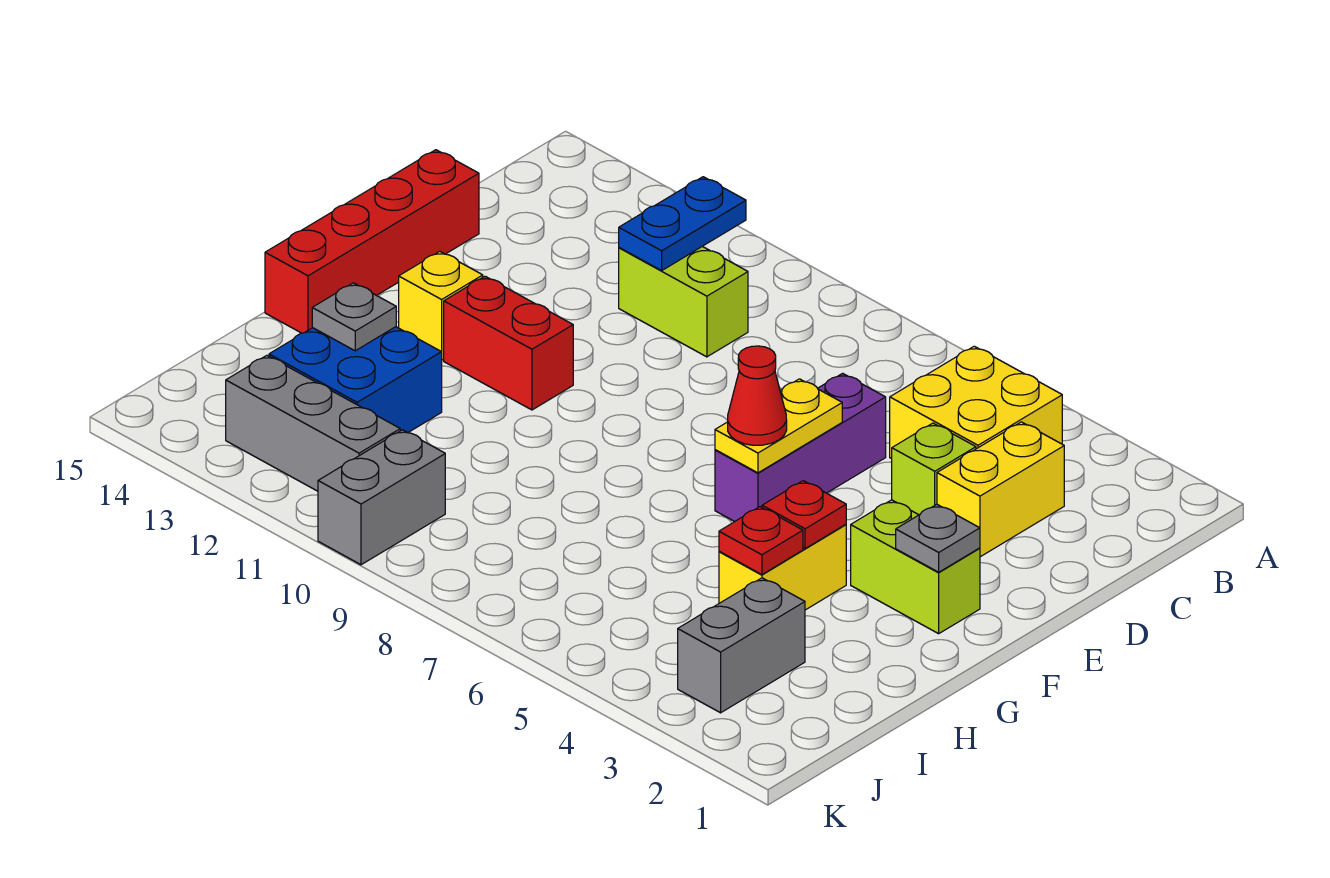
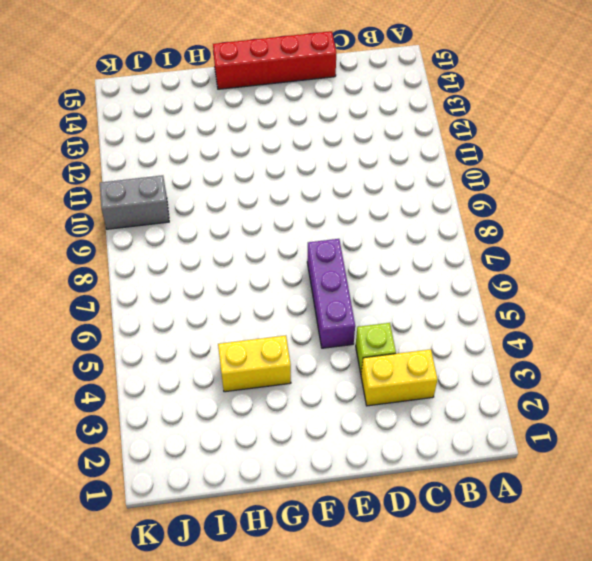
purple brick E5:E7 level 1 -> purple brick D6:F6 level 1
none -> yellow brick B4:C5 level 1
none -> lime brick C10:C11 level 1
none -> lime brick F2:F3 level 1

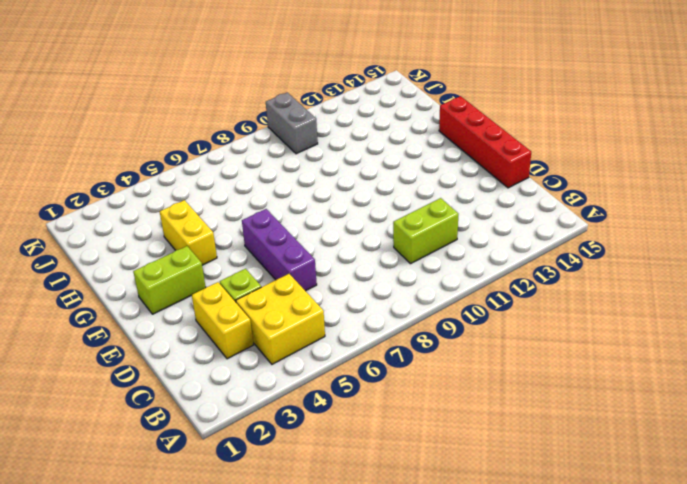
none -> red brick F11:F12 level 1
none -> yellow brick F13 level 1
none -> blue brick H12:I13 level 1

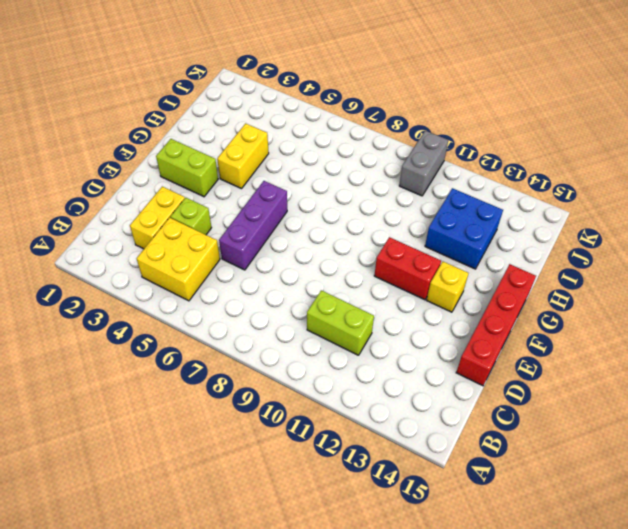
none -> grey brick I3:J3 level 1
none -> grey brick J11:J13 level 1
none -> blue plate B11:C11 level 2

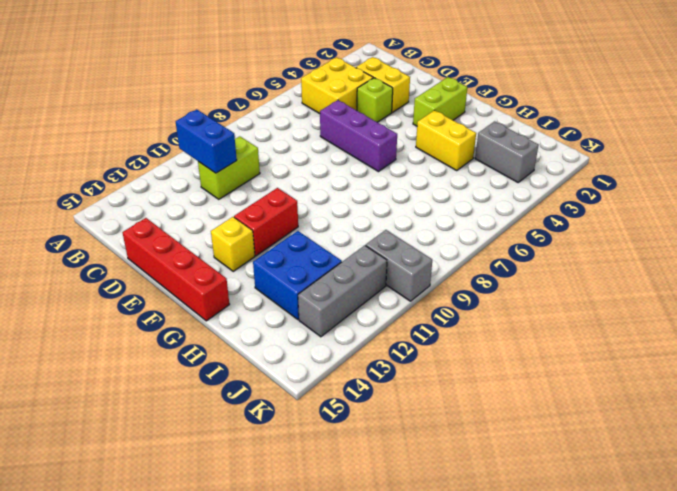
blue brick B11:C11 level 2 -> blue plate B11:C11 level 2
none -> yellow plate E6:F6 level 2
none -> grey plate F2 level 2
none -> red plate G4 level 2

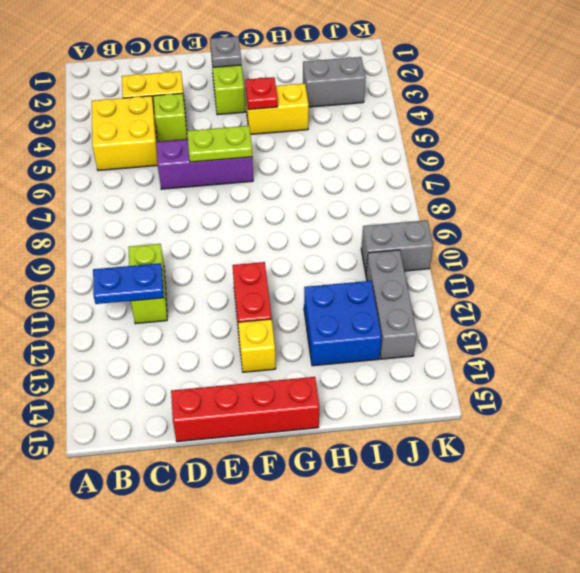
lime plate E6:F6 level 2 -> yellow plate E6:F6 level 2
none -> red plate H4 level 2
none -> grey plate H13 level 2
none -> red cone F6 level 3

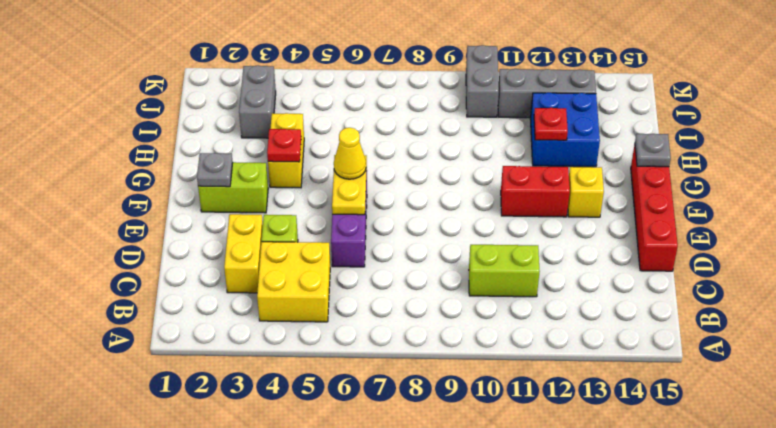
yellow cone F6 level 3 -> red cone F6 level 3
grey plate G15 level 2 -> grey plate H13 level 2
red plate H12 level 2 -> red plate H4 level 2
none -> blue plate B11:C11 level 2

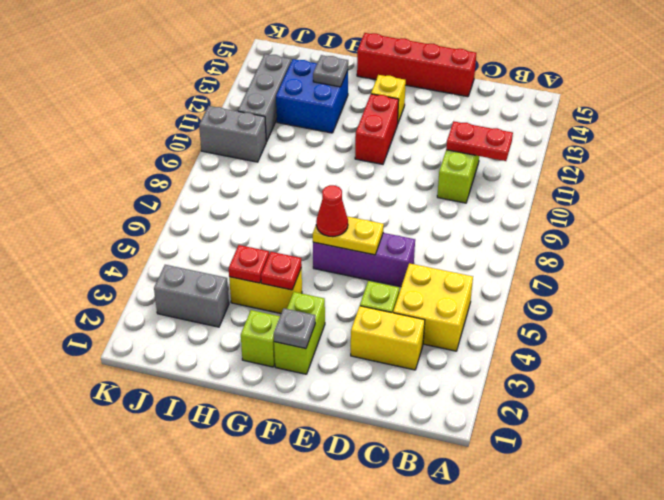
red plate B11:C11 level 2 -> blue plate B11:C11 level 2
lime brick G2 level 1 -> none

